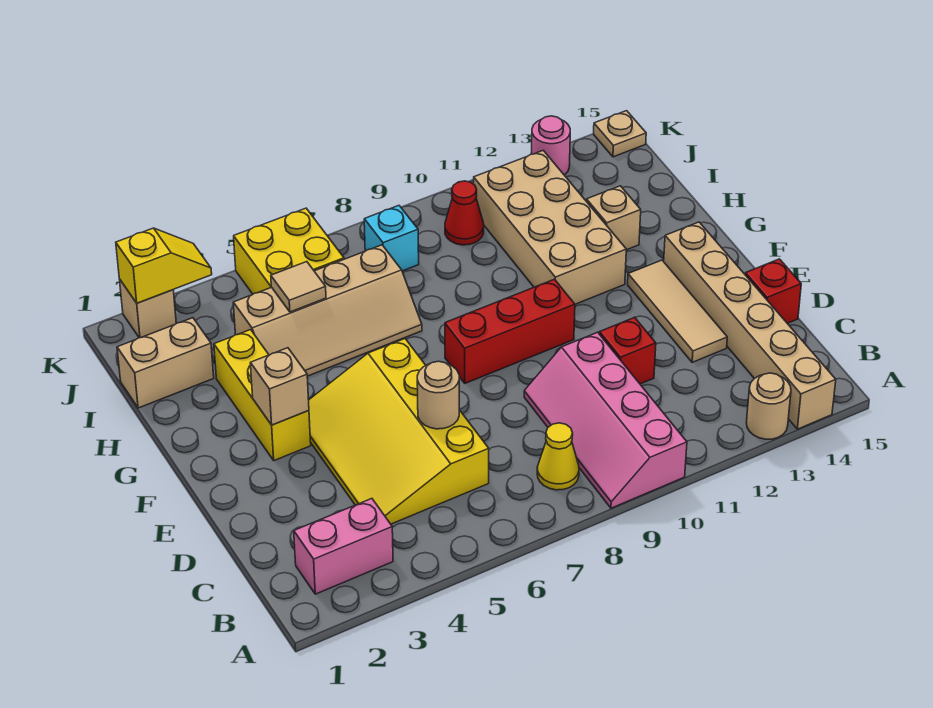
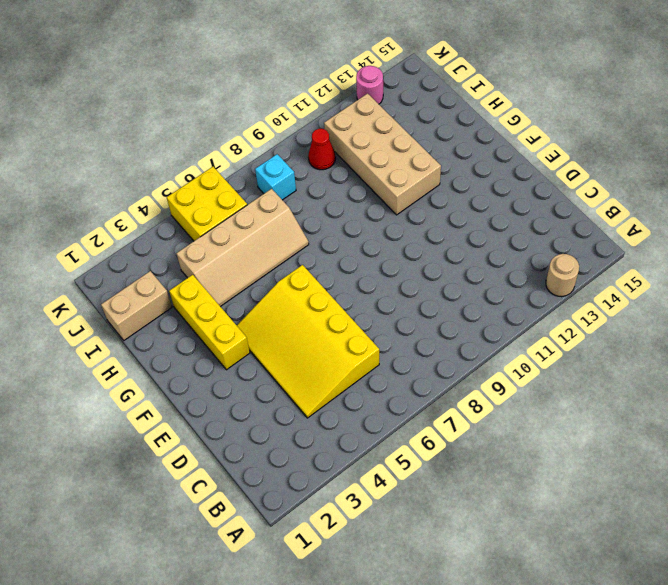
none -> pink slope A9:D10 level 1 top 10
none -> tan brick A14:F14 level 1
none -> pink brick B2:B3 level 1

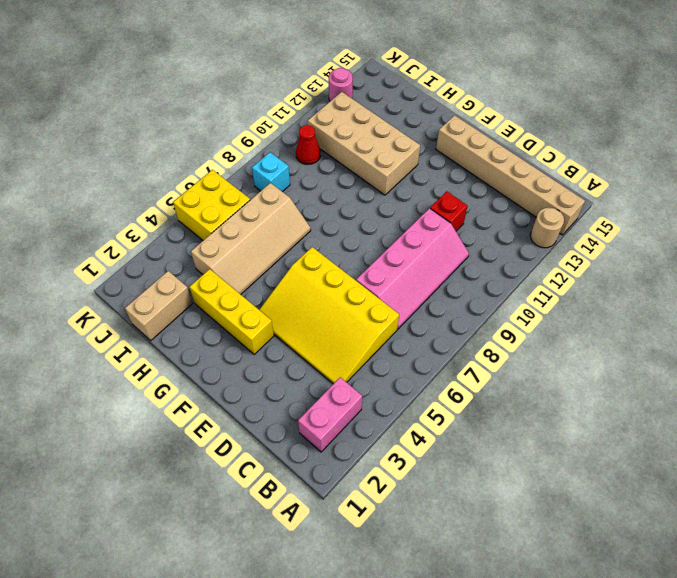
pink slope C7:D10 level 1 top D -> pink slope A9:D10 level 1 top 10
none -> yellow cone B8 level 1
none -> tan tile D13:F13 level 1
none -> red brick D15 level 1

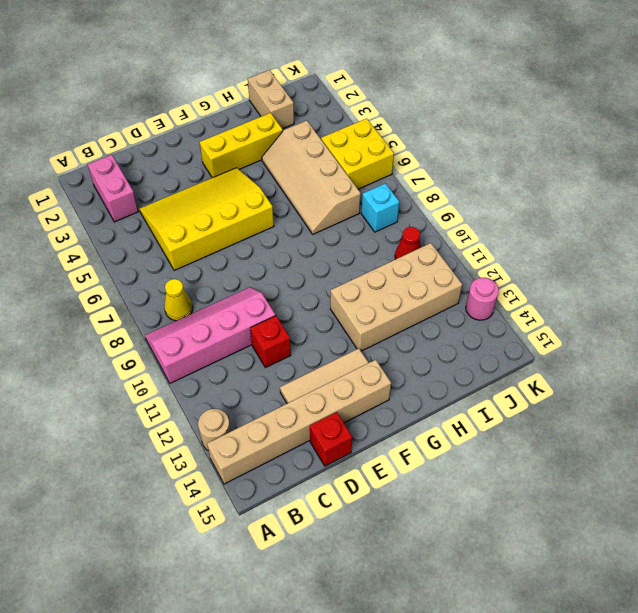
none -> red brick F8:F10 level 1
none -> tan brick H13 level 1
none -> tan brick K2 level 1

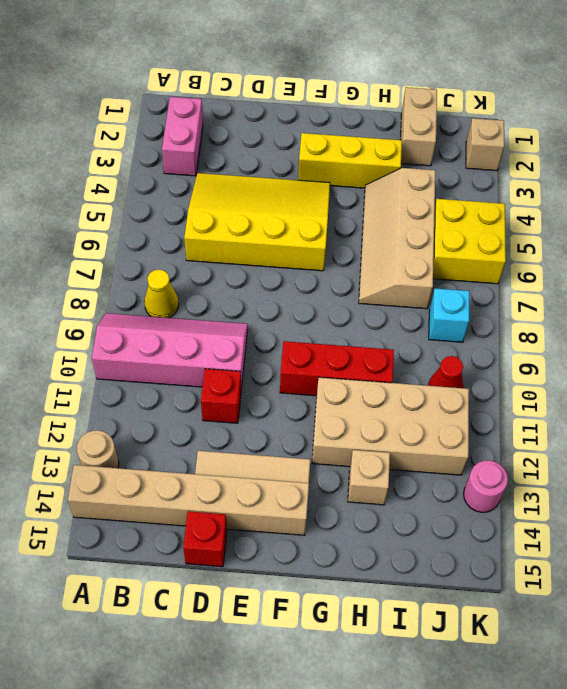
red brick F10:H10 level 1 -> red brick F8:F10 level 1
none -> tan plate K15 level 1
none -> tan round brick D6 level 2
none -> tan brick F3 level 2

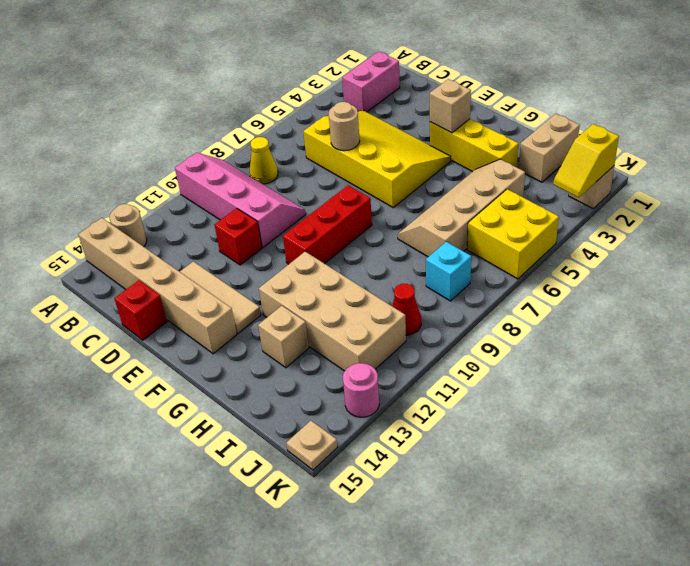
none -> tan tile I5 level 2

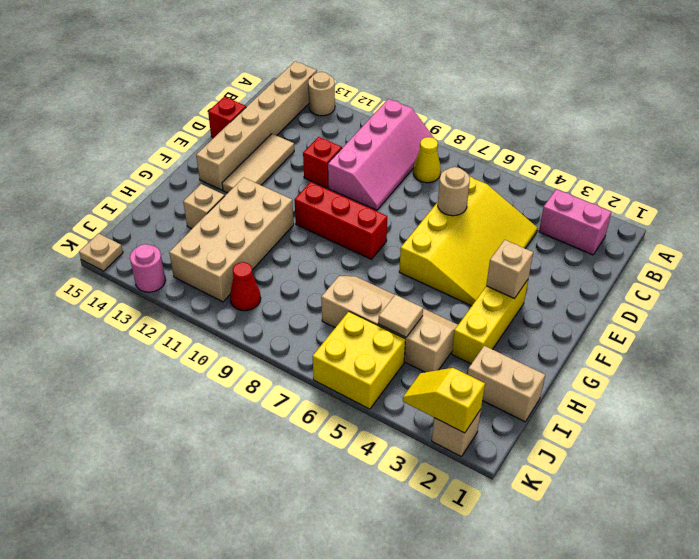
none -> cyan brick J8 level 1

